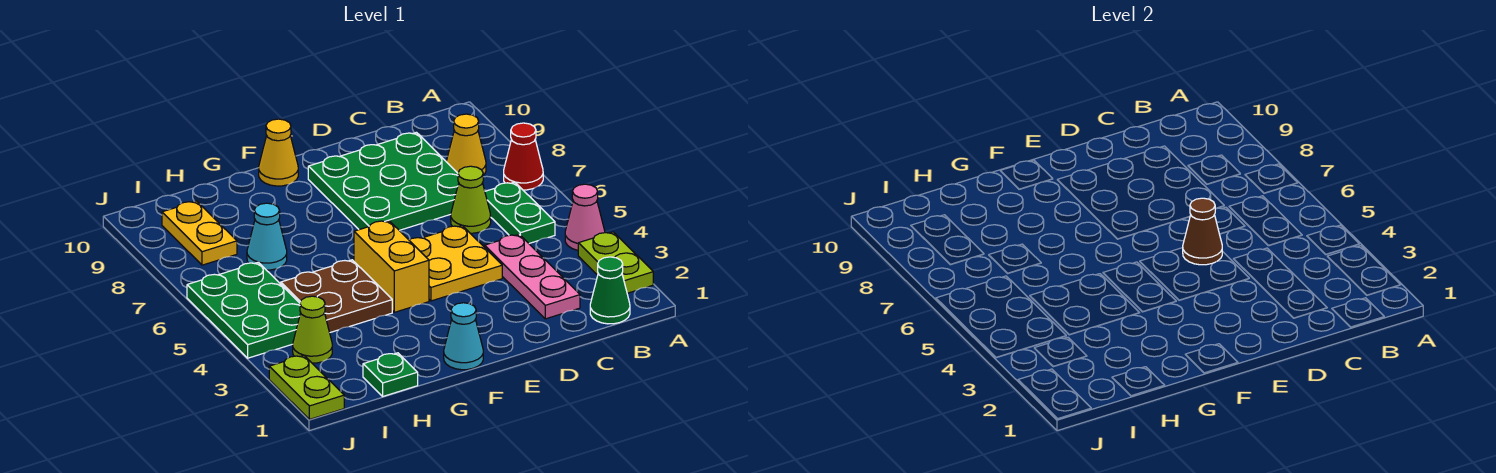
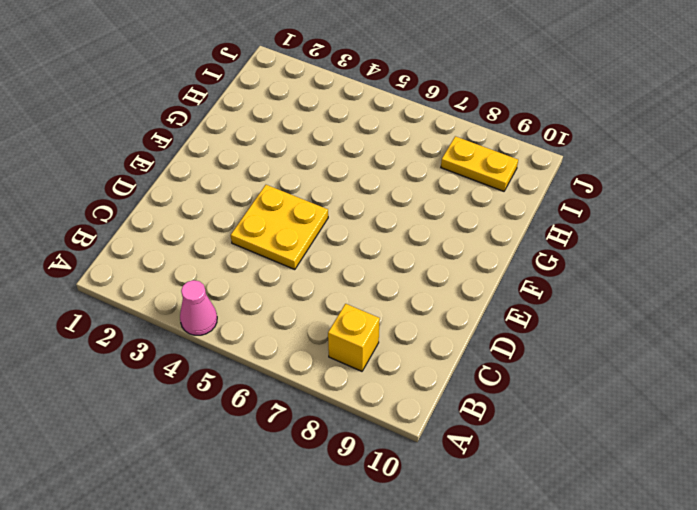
yellow brick B8 level 1 -> yellow cone B8 level 1
none -> lime plate A2:A3 level 1
none -> red cone A7 level 1
none -> green cone B1 level 1

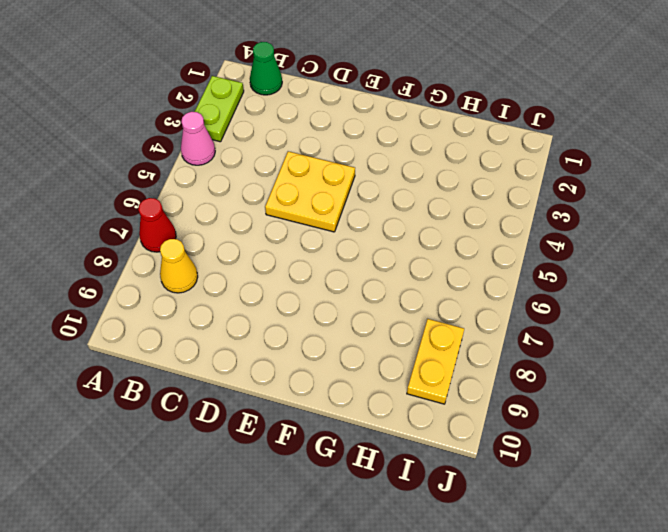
none -> green plate B5:B6 level 1
none -> pink plate C2:C4 level 1
none -> lime cone C6 level 1

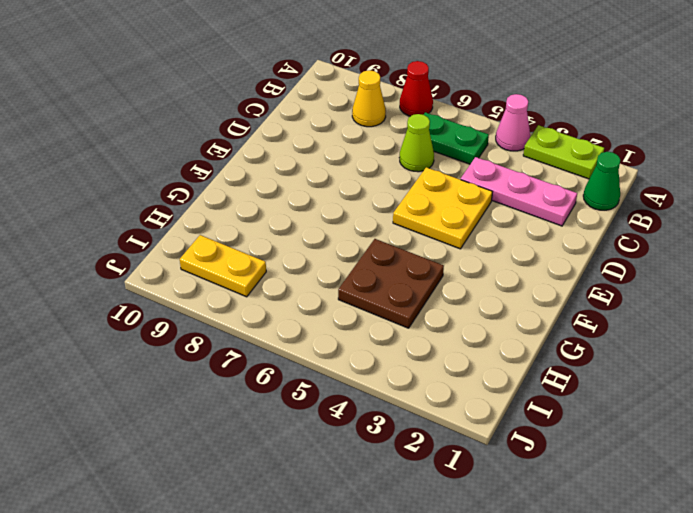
none -> green plate C7:E9 level 1
none -> cyan cone F1 level 1
none -> yellow brick F4:F5 level 1

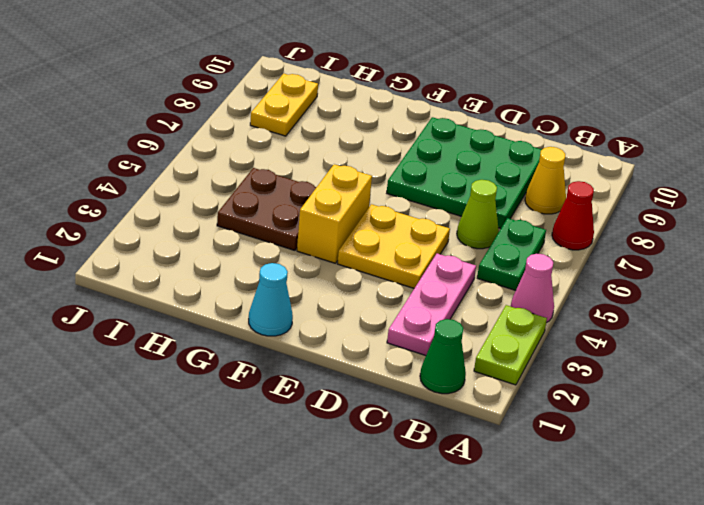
none -> yellow cone F10 level 1
none -> green plate H1 level 1
none -> cyan cone H7 level 1

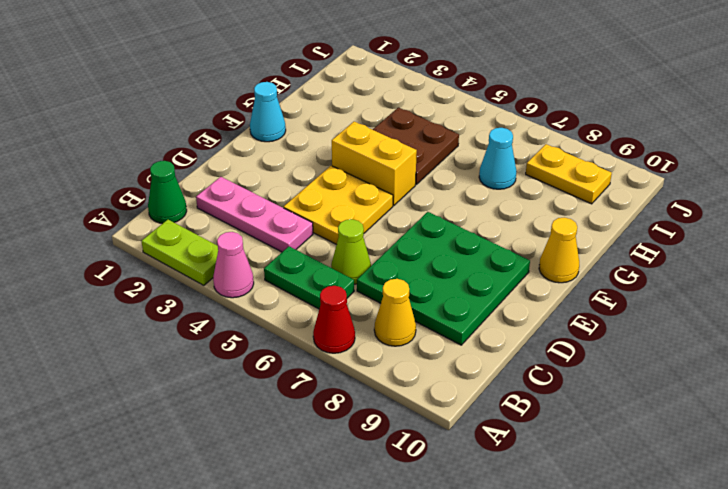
none -> green plate H1 level 1
none -> lime cone I3 level 1
none -> green plate I4:J6 level 1

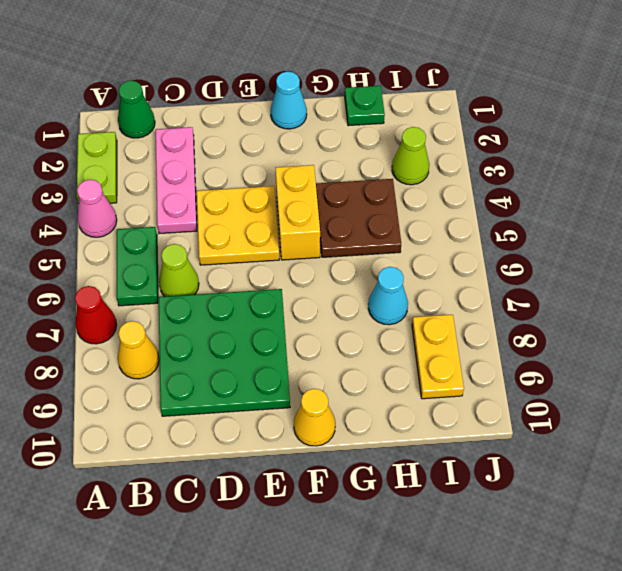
none -> green plate I4:J6 level 1
none -> lime plate J1:J2 level 1
none -> brown cone D5 level 2

